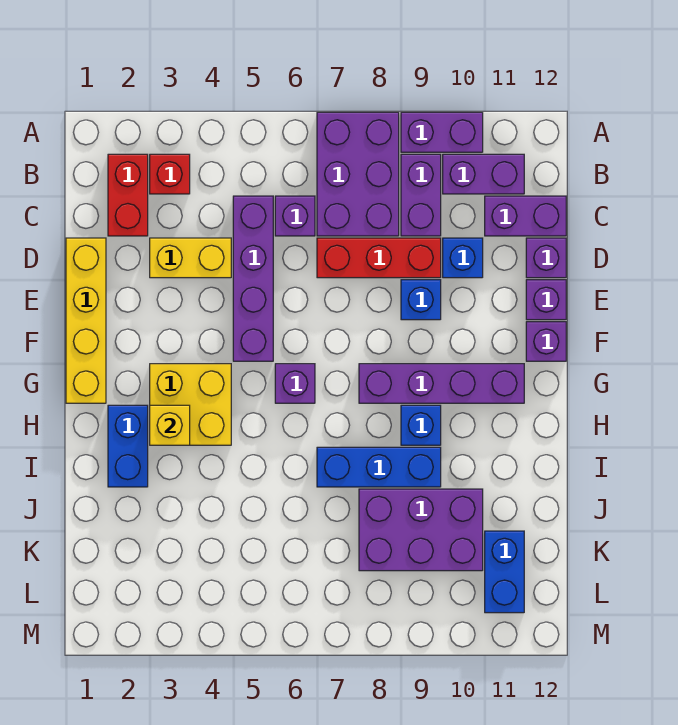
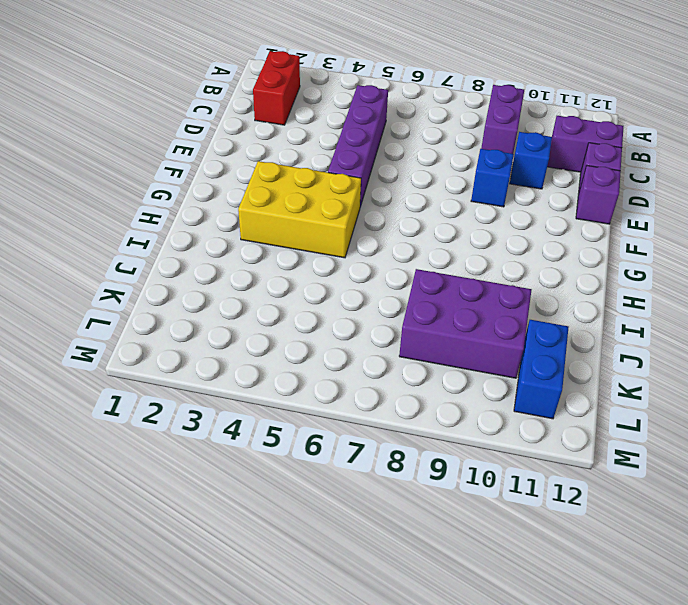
yellow brick G3:H5 level 1 -> yellow brick G3:H4 level 1
none -> purple brick A7:C8 level 1
none -> purple brick A9:A10 level 1
none -> red brick B3 level 1

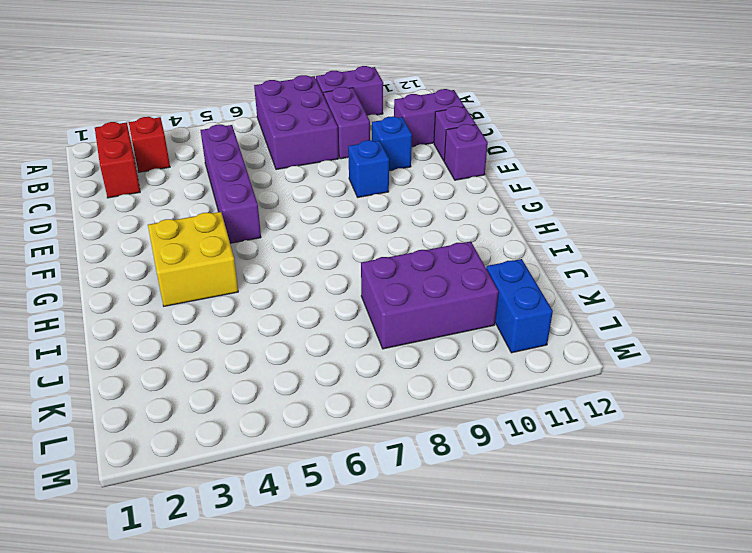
none -> purple brick B10:B11 level 1
none -> purple brick C6 level 1
none -> yellow brick D1:G1 level 1

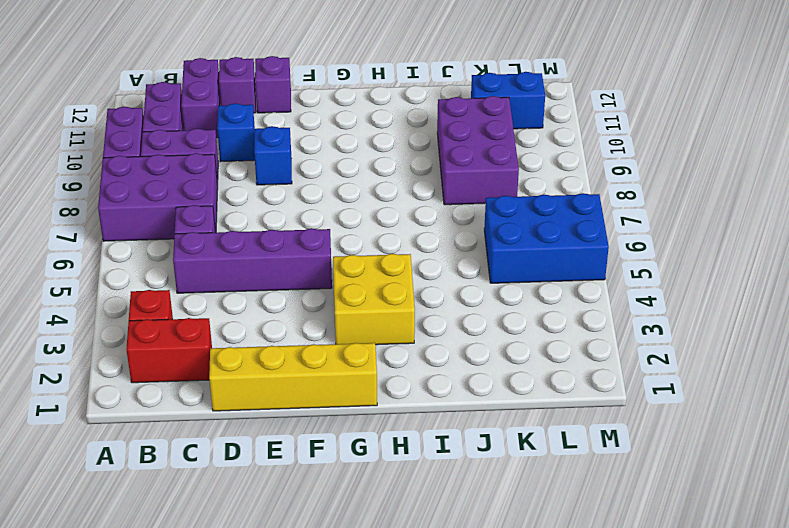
blue brick K5:M6 level 1 -> none
none -> yellow brick D3:D4 level 1
none -> red brick D7:D9 level 1
none -> purple brick F12 level 1

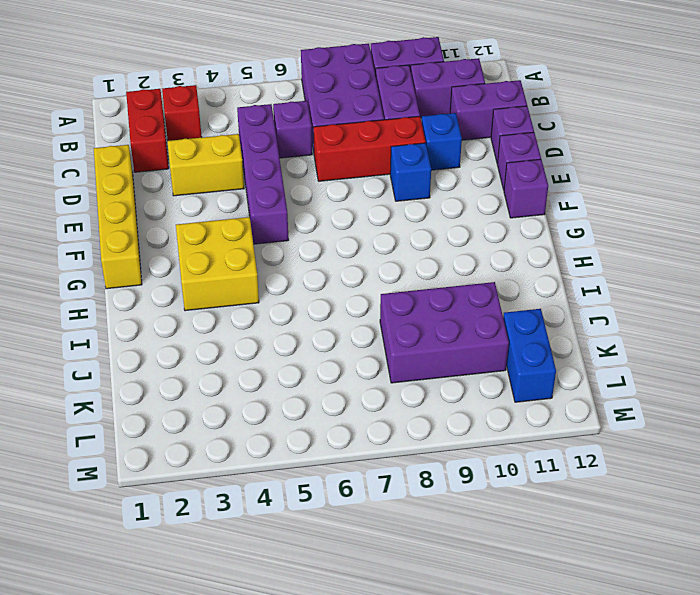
none -> purple brick G6 level 1
none -> purple brick G8:G11 level 1
none -> blue brick H2:I2 level 1

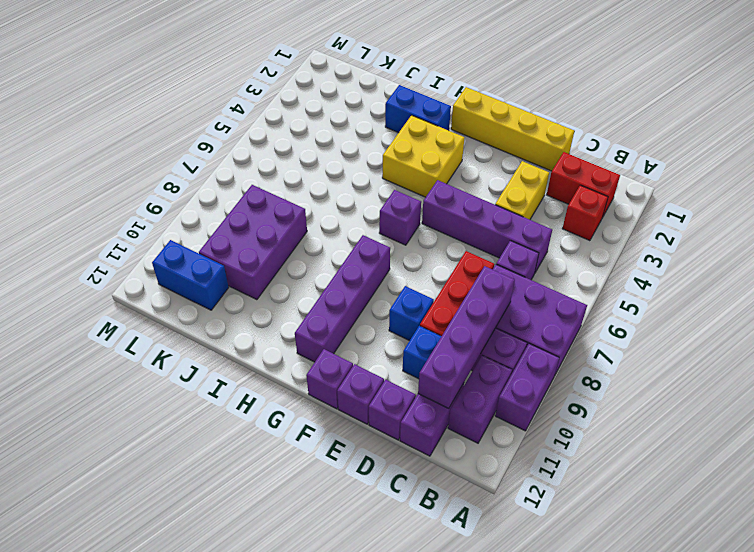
purple brick C8:C11 level 2 -> none
none -> blue brick H9 level 1
none -> blue brick I7:I9 level 1
none -> yellow brick H3 level 2

